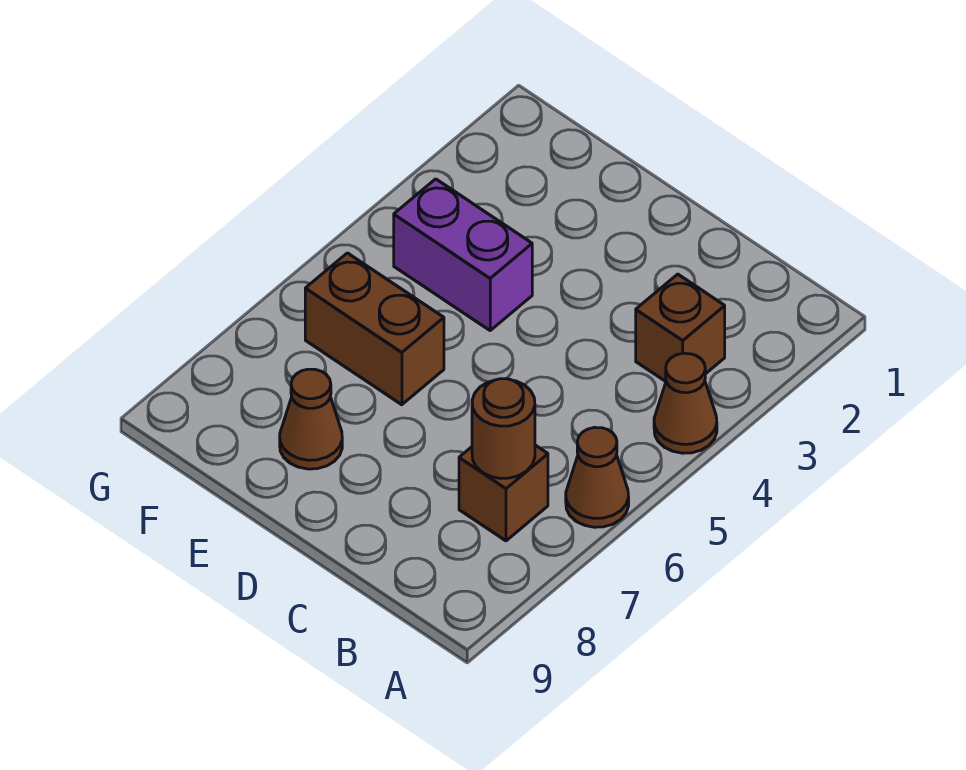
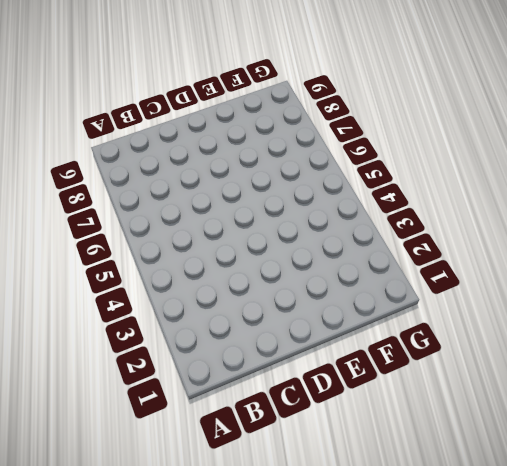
none -> brown cone A4 level 1
none -> brown cone A6 level 1

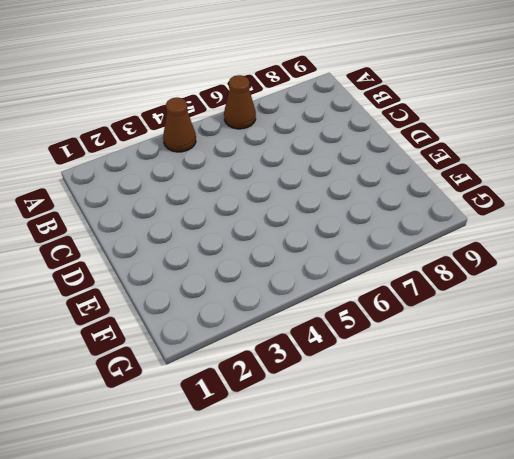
none -> brown brick B3 level 1
none -> brown brick B7 level 1

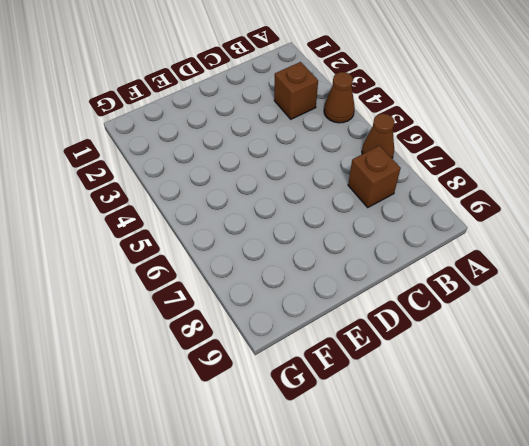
none -> purple brick E4:F4 level 1
none -> brown brick E6:F6 level 1

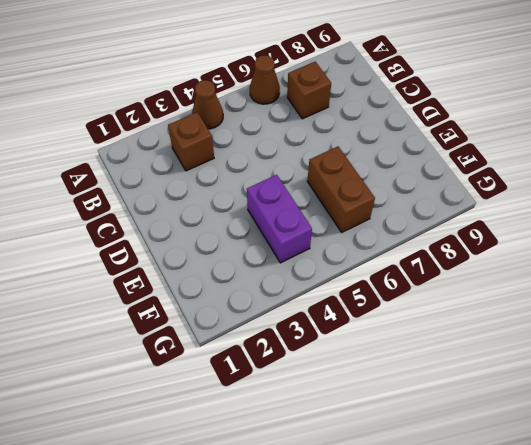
none -> brown cone E8 level 1
none -> brown round brick B7 level 2

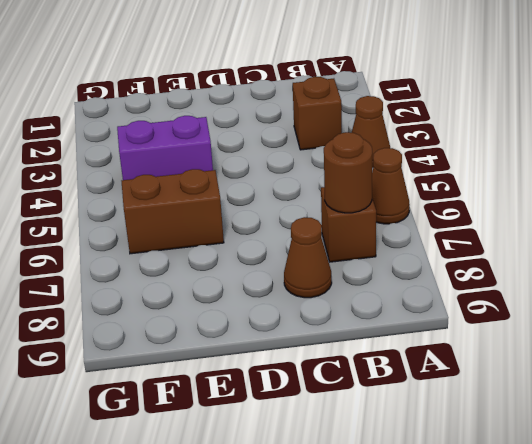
brown cone C8 level 1 -> brown cone E8 level 1

